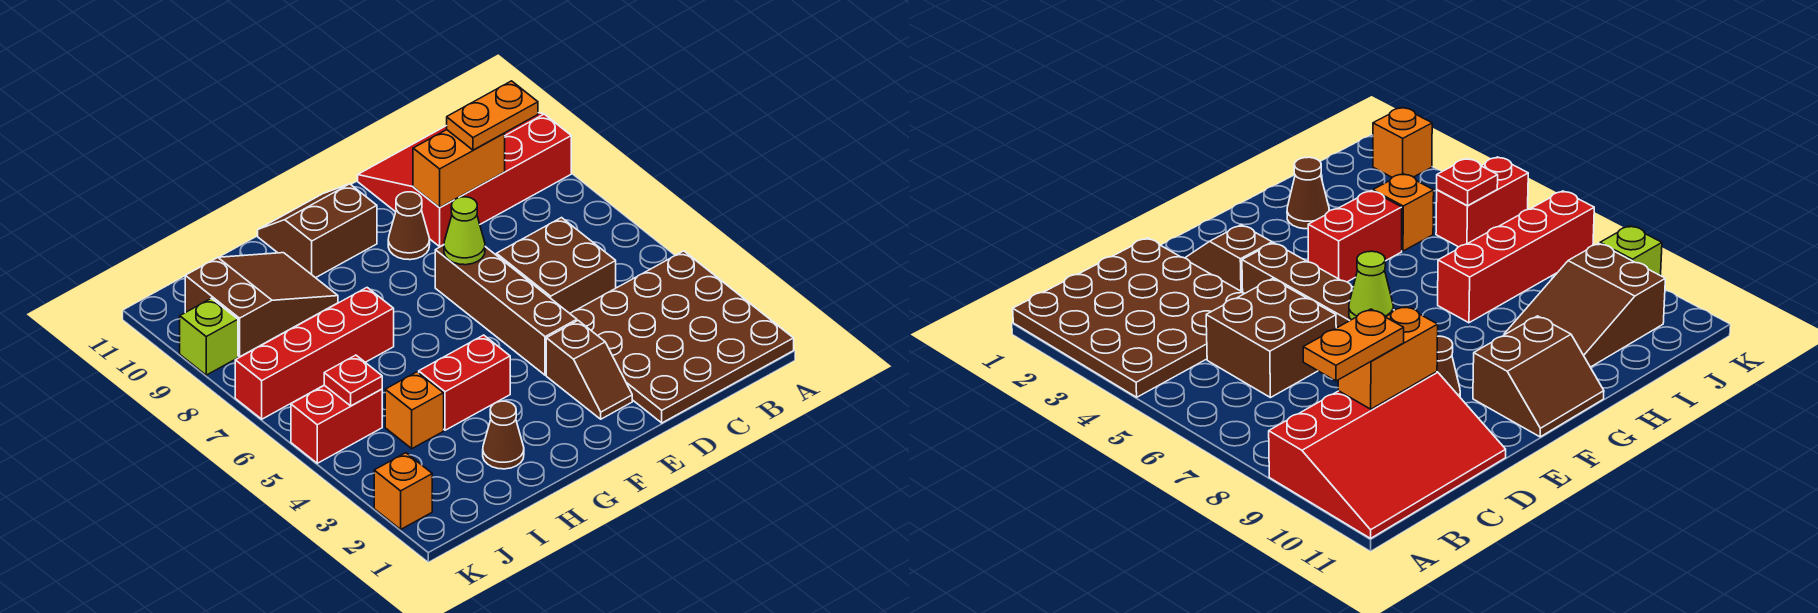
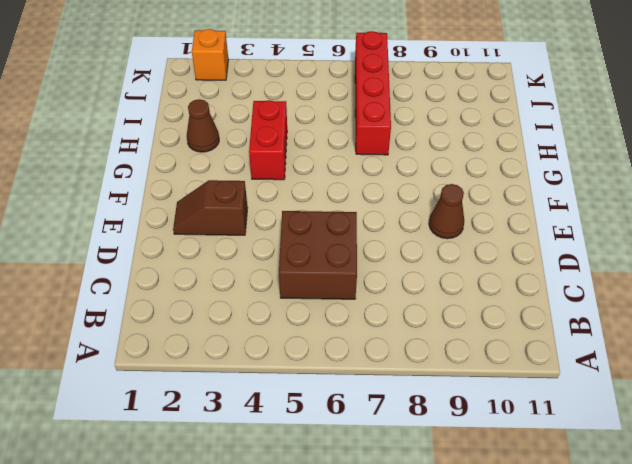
none -> brown plate A1:D4 level 1
none -> red slope A9:D11 level 1 top 9
none -> brown brick E4:E7 level 1

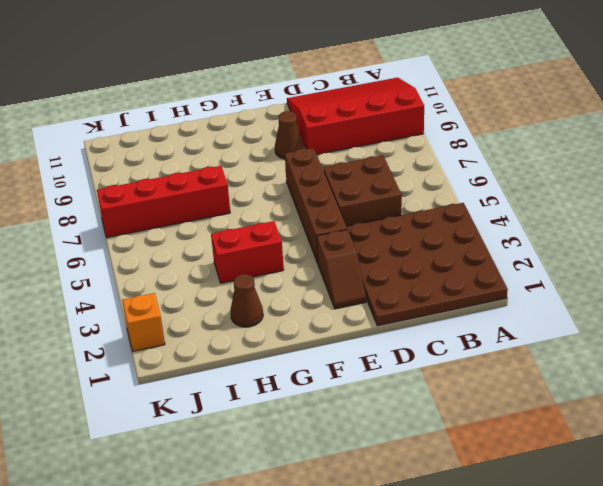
none -> brown slope F10:G11 level 1 top 10
none -> brown slope H9:J10 level 1 top J
none -> orange brick I4 level 1

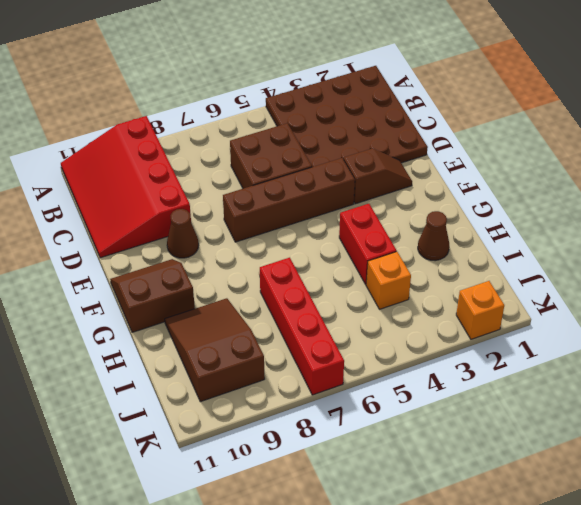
brown slope F10:G11 level 1 top G -> brown slope F10:G11 level 1 top 10
none -> red brick J5:K5 level 1
none -> lime brick K9 level 1
none -> orange brick C9:D9 level 2

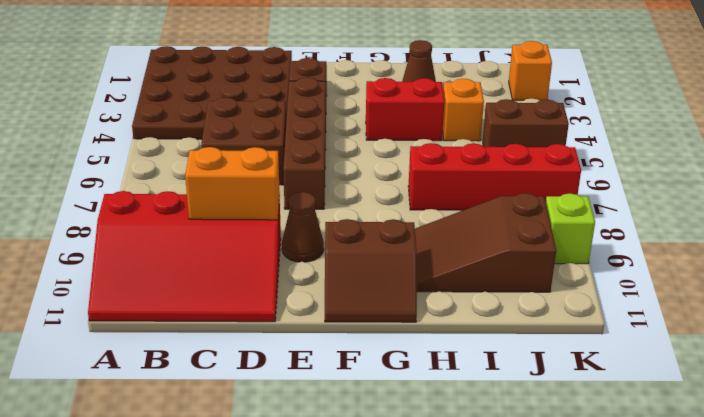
brown brick J5:K5 level 1 -> red brick J5:K5 level 1
none -> lime cone E7 level 2
none -> red plate J5 level 2
none -> orange plate B9:C9 level 3

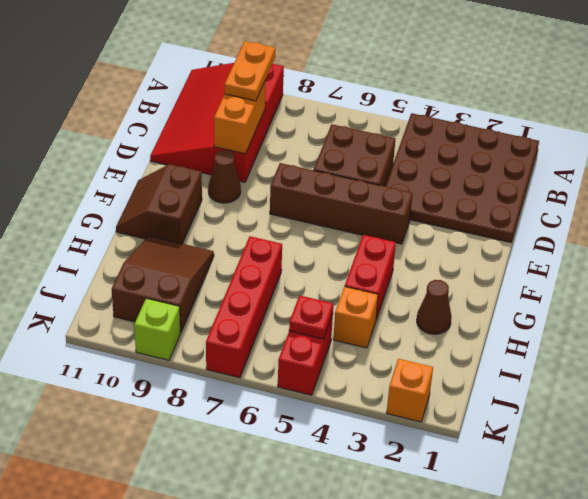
none -> brown slope E2:E3 level 1 top 3
none -> lime cone E7 level 2

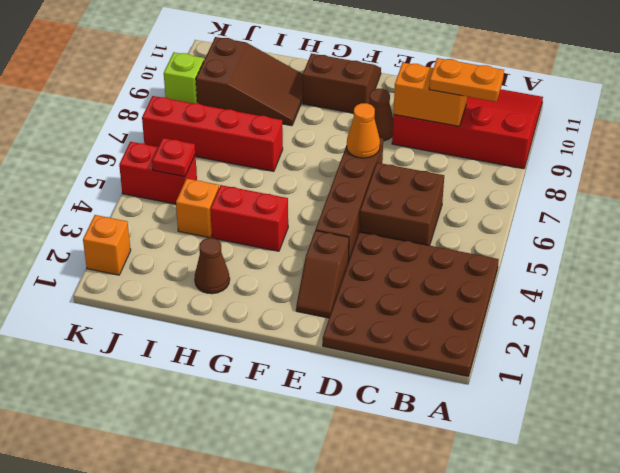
orange cone E7 level 2 -> lime cone E7 level 2

